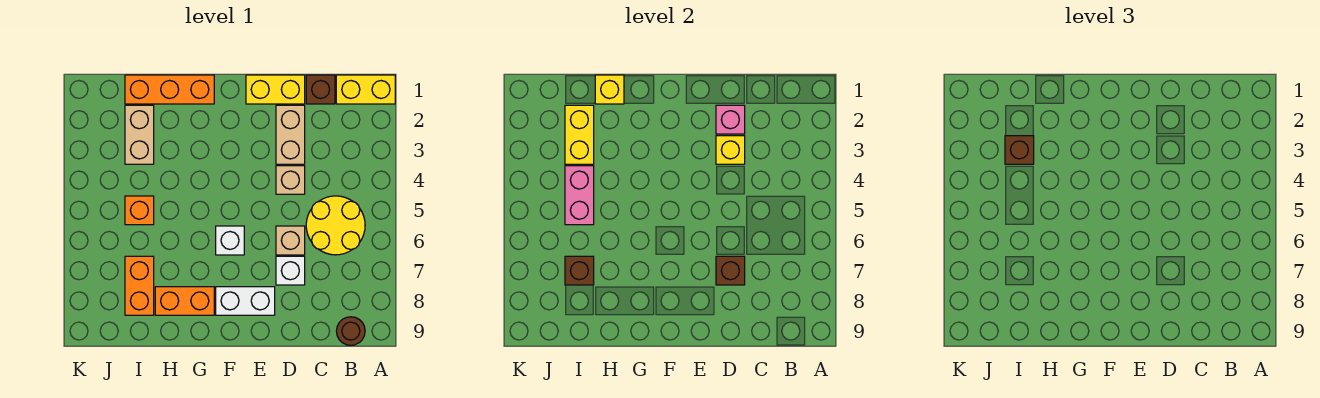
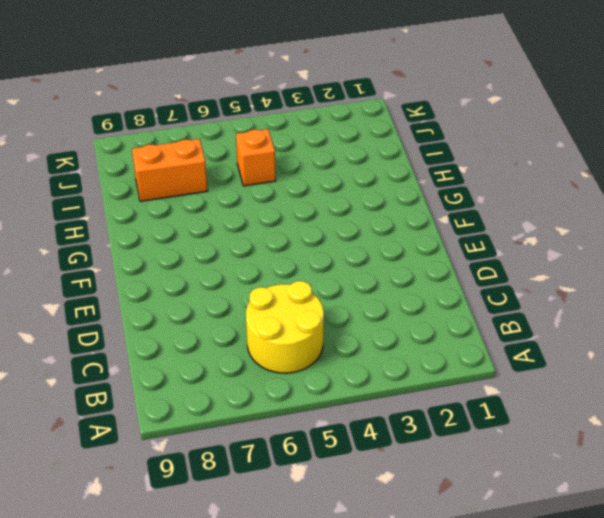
none -> yellow brick A1:B1 level 1
none -> brown round brick B9 level 1
none -> brown brick C1 level 1

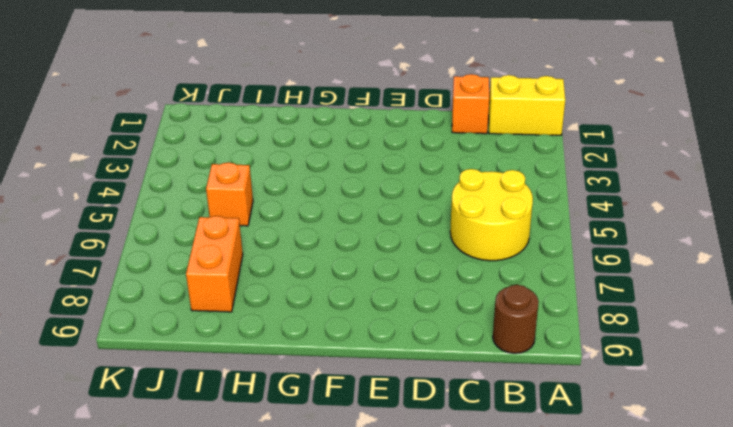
orange brick C1 level 1 -> brown brick C1 level 1
none -> yellow brick D1:E1 level 1
none -> tan brick D2:D3 level 1
none -> tan brick D4 level 1

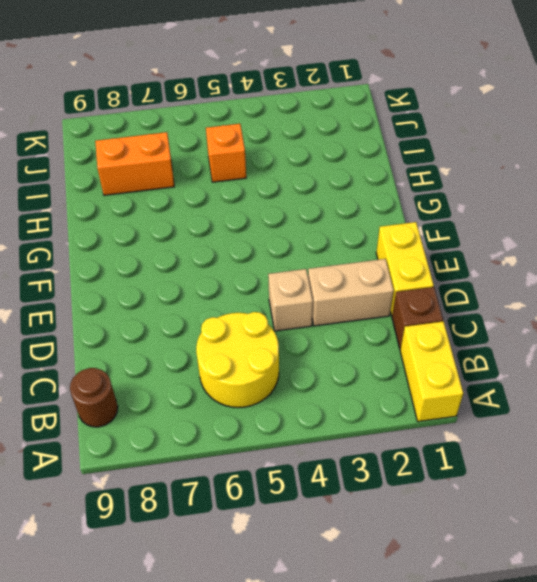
none -> tan brick D6 level 1
none -> white brick D7 level 1
none -> white brick E8:F8 level 1

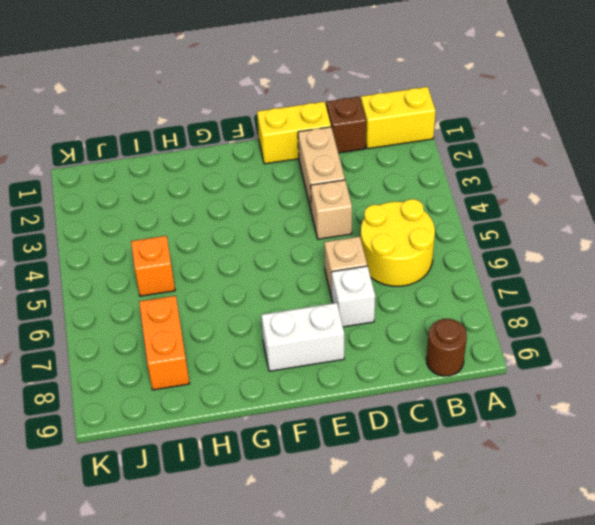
none -> white brick F6 level 1
none -> orange brick G1:I1 level 1
none -> orange brick G8:H8 level 1

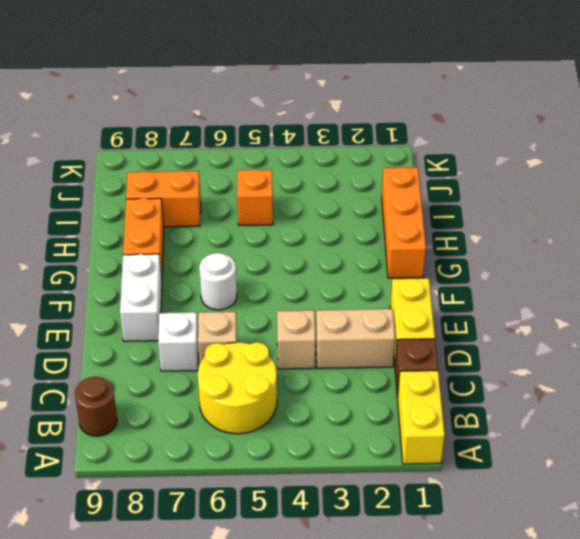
white round brick F6 level 1 -> white brick F6 level 1
none -> tan brick I2:I3 level 1
none -> pink brick D2 level 2
none -> yellow brick D3 level 2

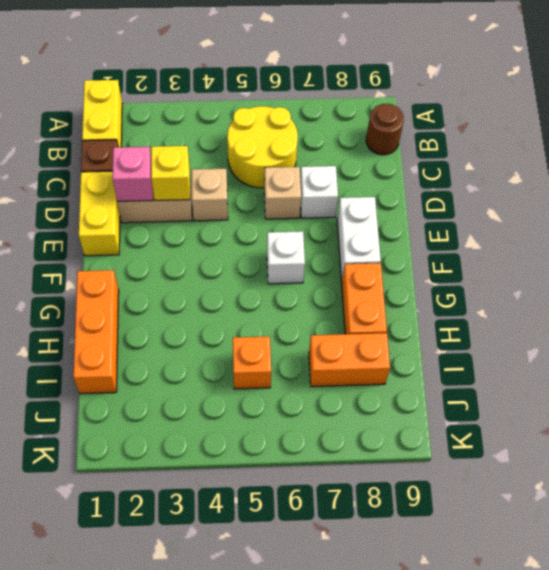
none -> tan brick I2:I3 level 1
none -> brown brick D7 level 2
none -> yellow brick H1 level 2

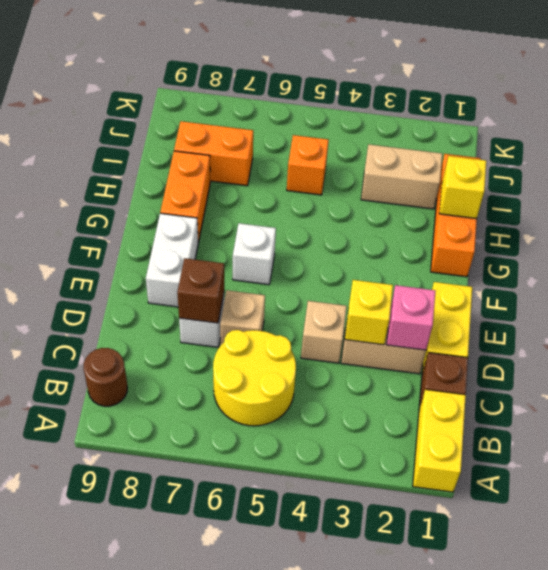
none -> yellow brick I2:I3 level 2
none -> pink brick I4:I5 level 2
none -> brown brick I7 level 2

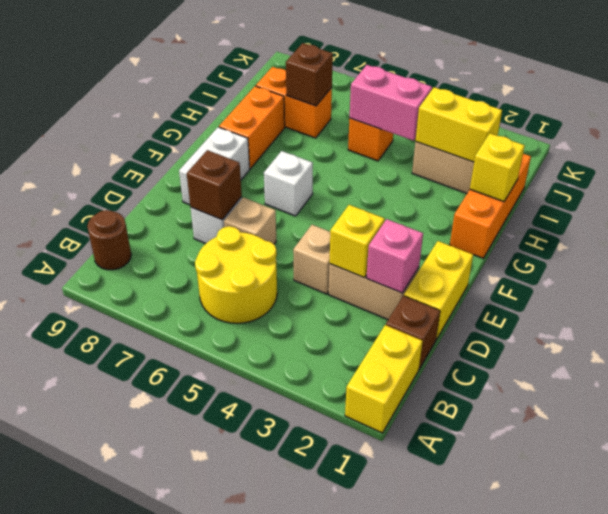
none -> brown brick I3 level 3

